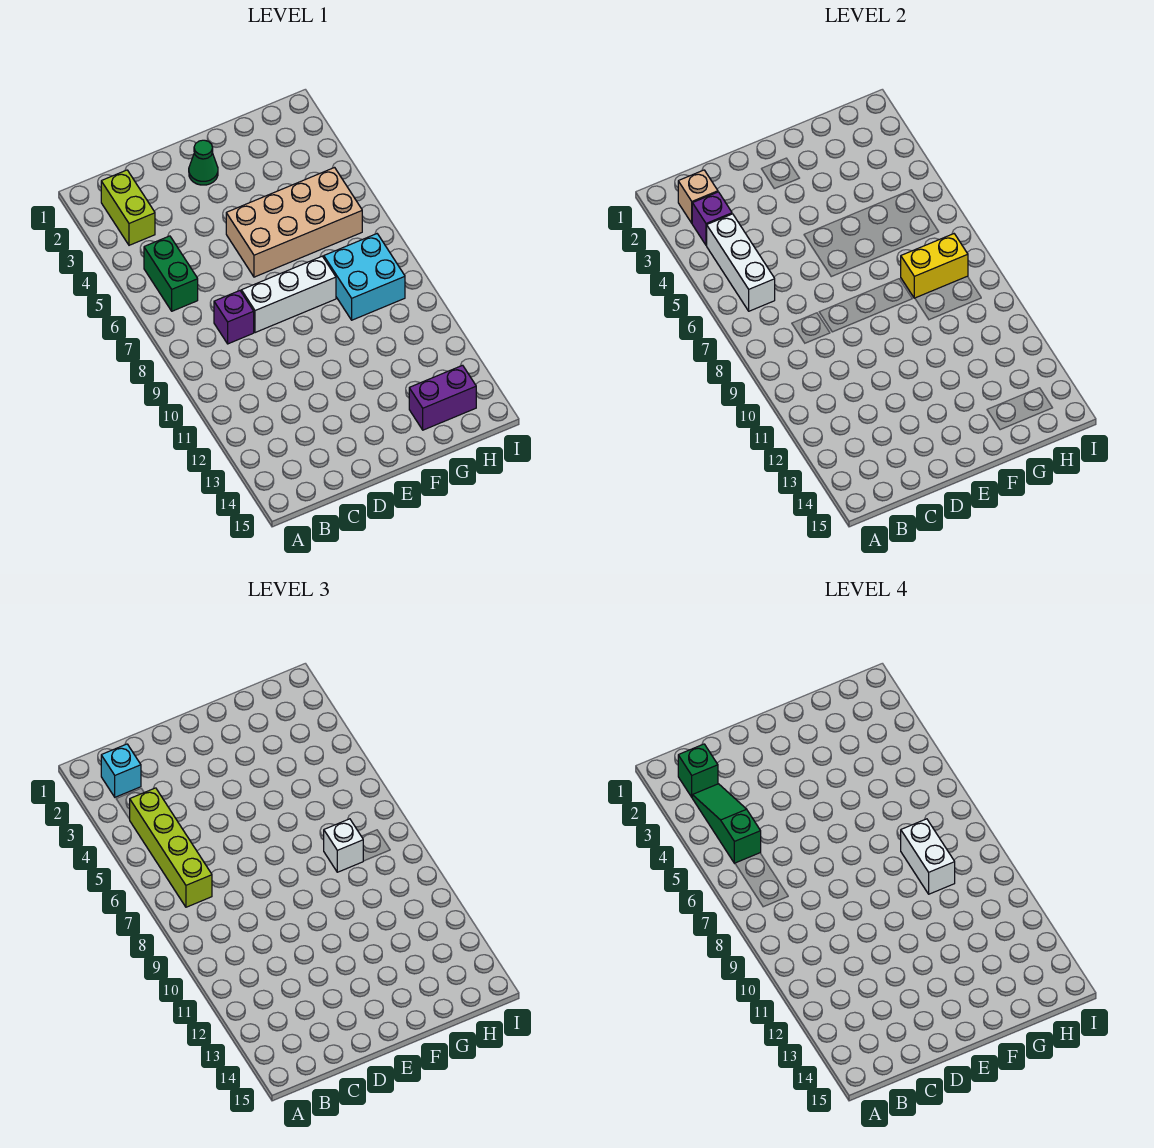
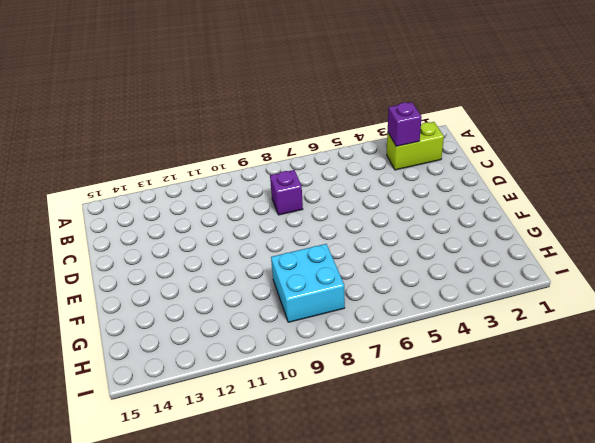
none -> green brick B5:B6 level 1
none -> white brick D8:F8 level 1
none -> green cone E2 level 1

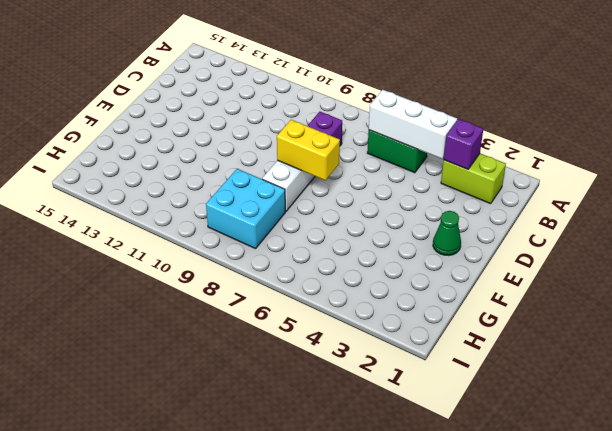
yellow brick E7:E8 level 2 -> yellow brick G8:H8 level 2
none -> tan brick E5:H6 level 1
none -> purple brick G14:H14 level 1
none -> tan brick B2 level 2

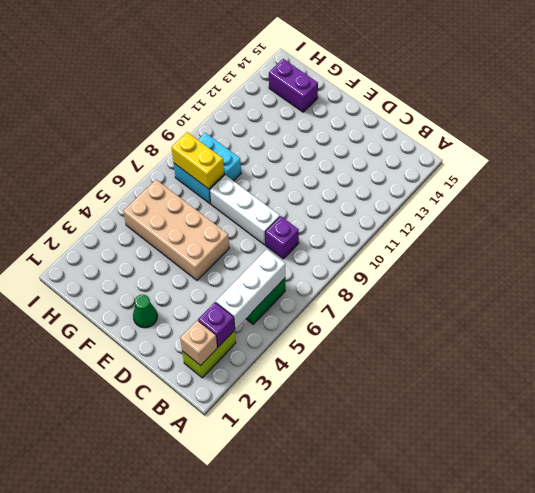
none -> cyan brick B2 level 3
none -> lime brick B4:B7 level 3
none -> white brick G8 level 3

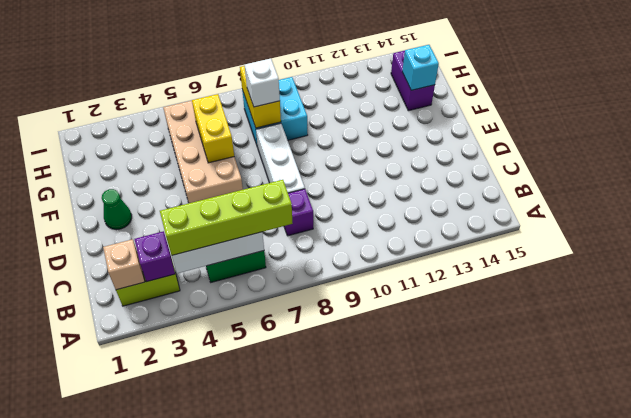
yellow brick F6:G6 level 2 -> none
cyan brick G14 level 2 -> cyan brick B2 level 3
none -> green brick B2 level 4
none -> green slope B3:B5 level 4 top 5
none -> white brick G8:G9 level 4

